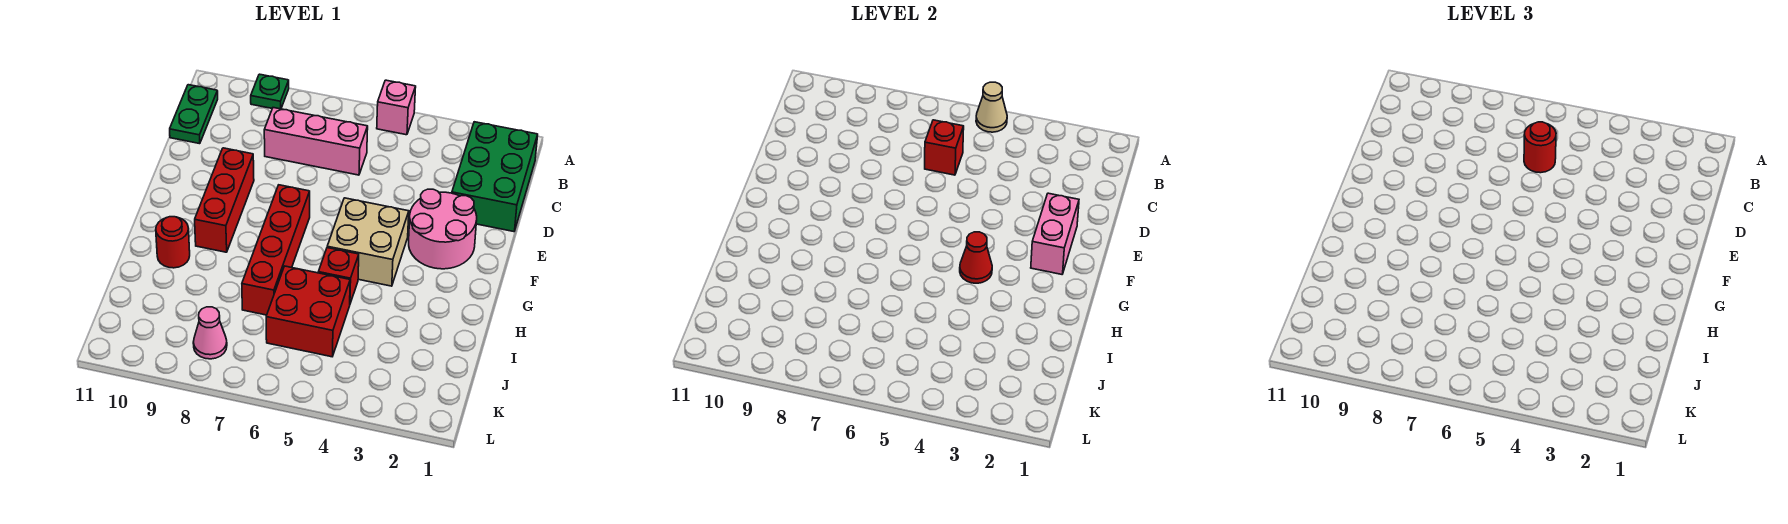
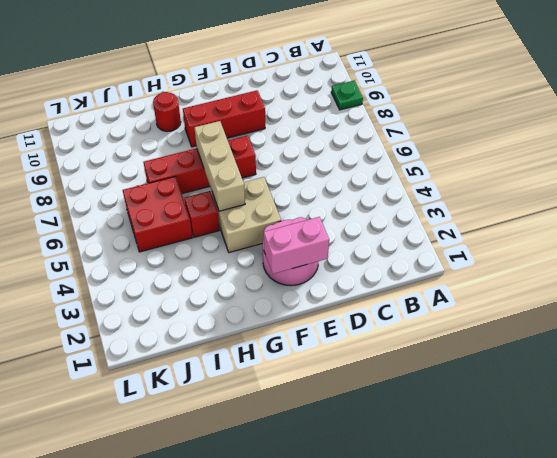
tan brick G5:G7 level 2 -> none
none -> pink brick A5 level 1
none -> green brick B1:D2 level 1
none -> green plate B11:C11 level 1

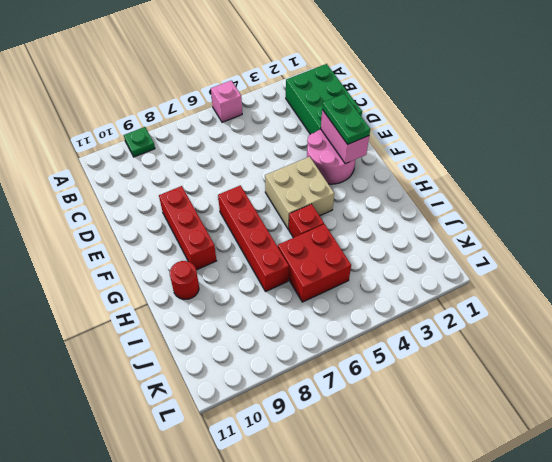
green plate E2:F2 level 3 -> green plate B11:C11 level 1
none -> pink brick C6:C8 level 1
none -> pink cone K8 level 1
none -> tan cone A5 level 2

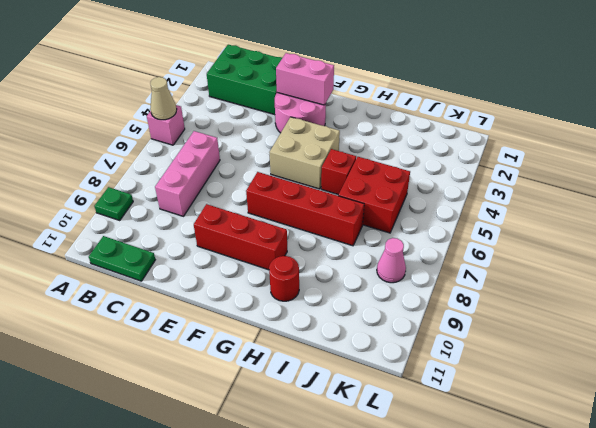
none -> red brick C6 level 2
none -> red cone G4 level 2
none -> red round brick C6 level 3

